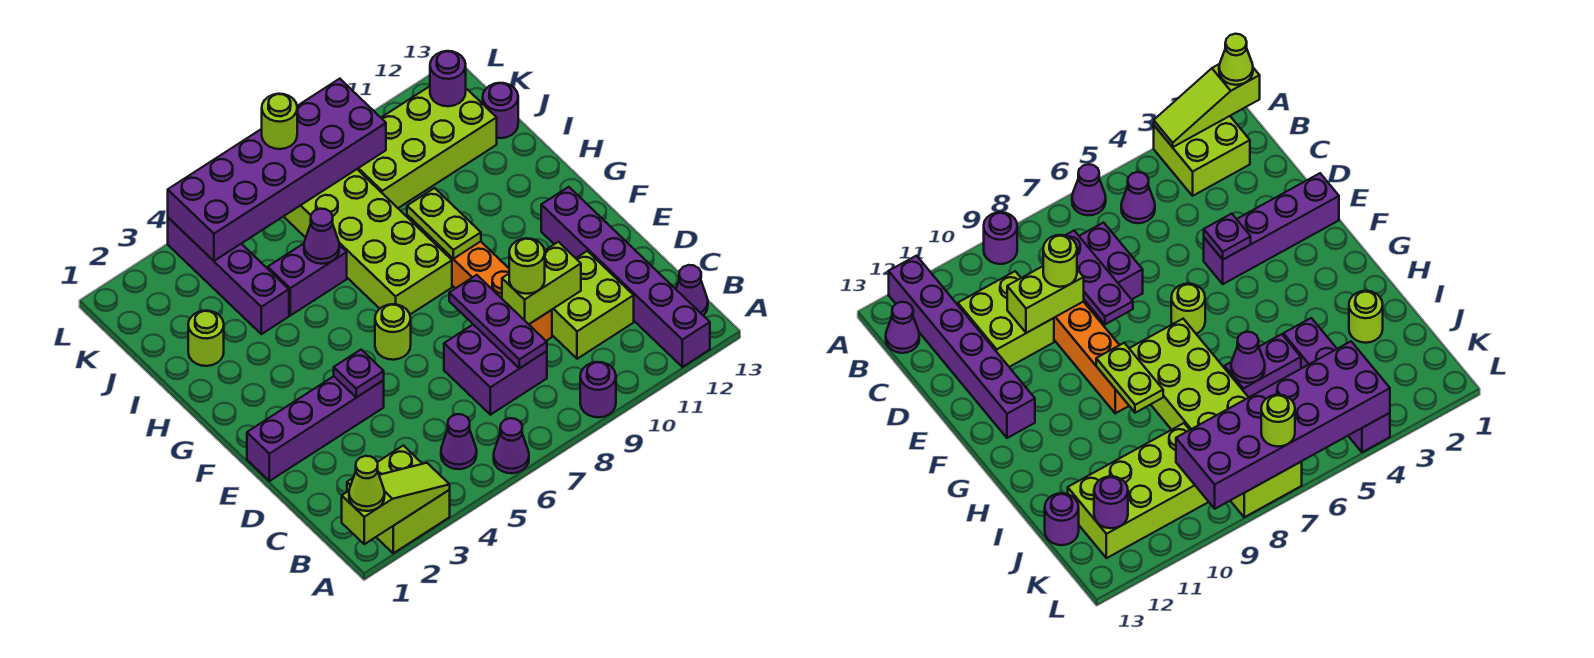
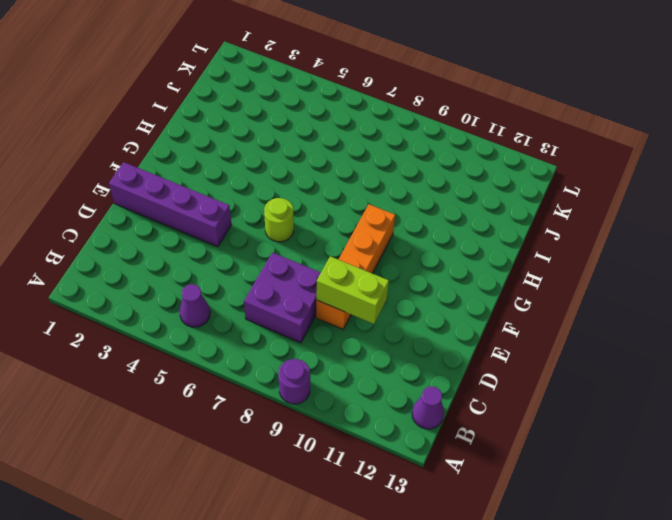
none -> lime brick A2:B3 level 1
none -> purple cone A6 level 1
none -> purple brick A12:F12 level 1

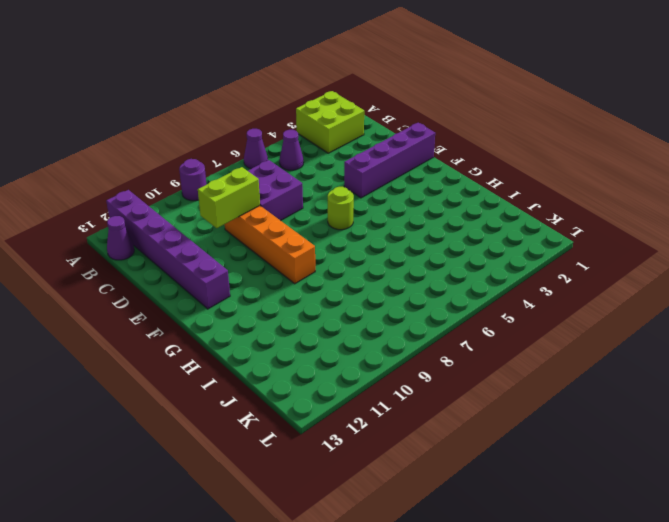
none -> lime brick C10:D11 level 1
none -> lime brick G7:L8 level 1
none -> lime round brick I2 level 1

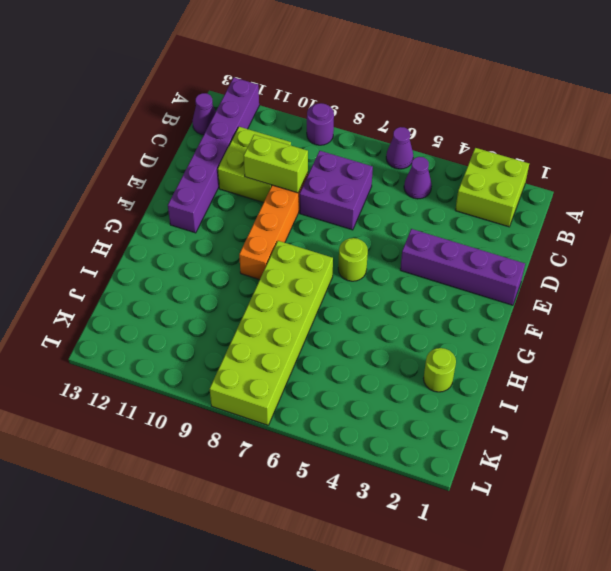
none -> purple brick I4:L4 level 1
none -> purple brick I5:I6 level 1
none -> lime brick J9:K12 level 1

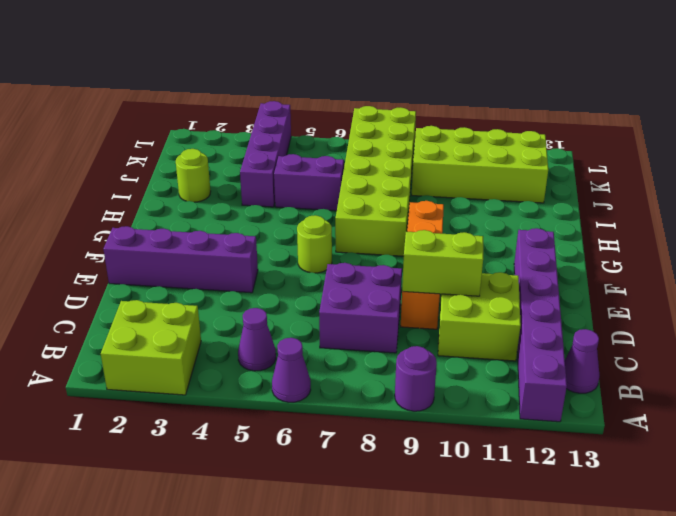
none -> purple round brick J13 level 1
none -> lime slope A1:A3 level 2 top 1
none -> purple plate C8:E8 level 2

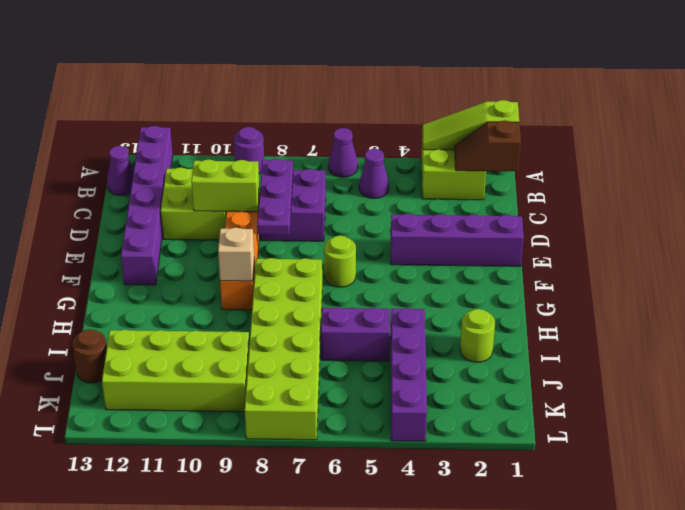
brown slope B1:B2 level 2 top 1 -> none
tan brick G9 level 2 -> lime plate G9:H9 level 2
brown round brick J13 level 1 -> purple round brick J13 level 1
none -> purple plate E4 level 2
none -> purple cone I6 level 2
none -> purple brick K4:L9 level 2

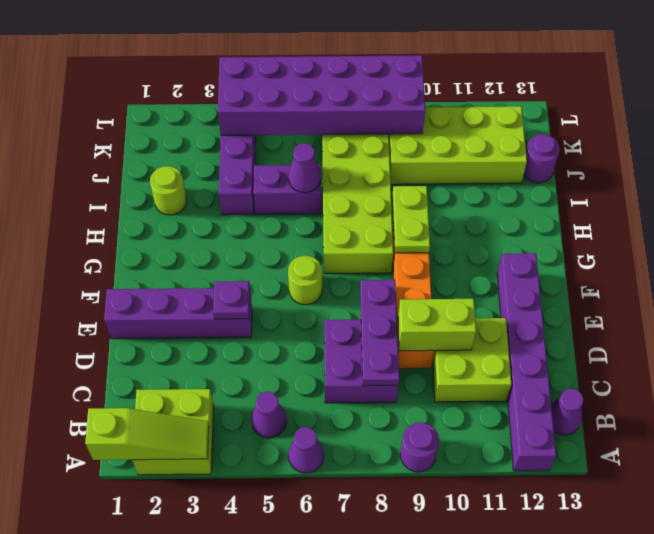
none -> purple round brick K12 level 2
none -> lime cone A1 level 3
none -> lime round brick D9 level 3

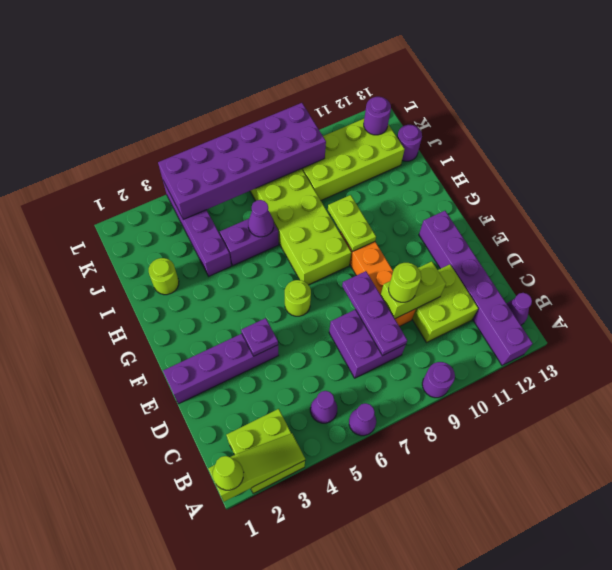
none -> lime round brick L7 level 3

